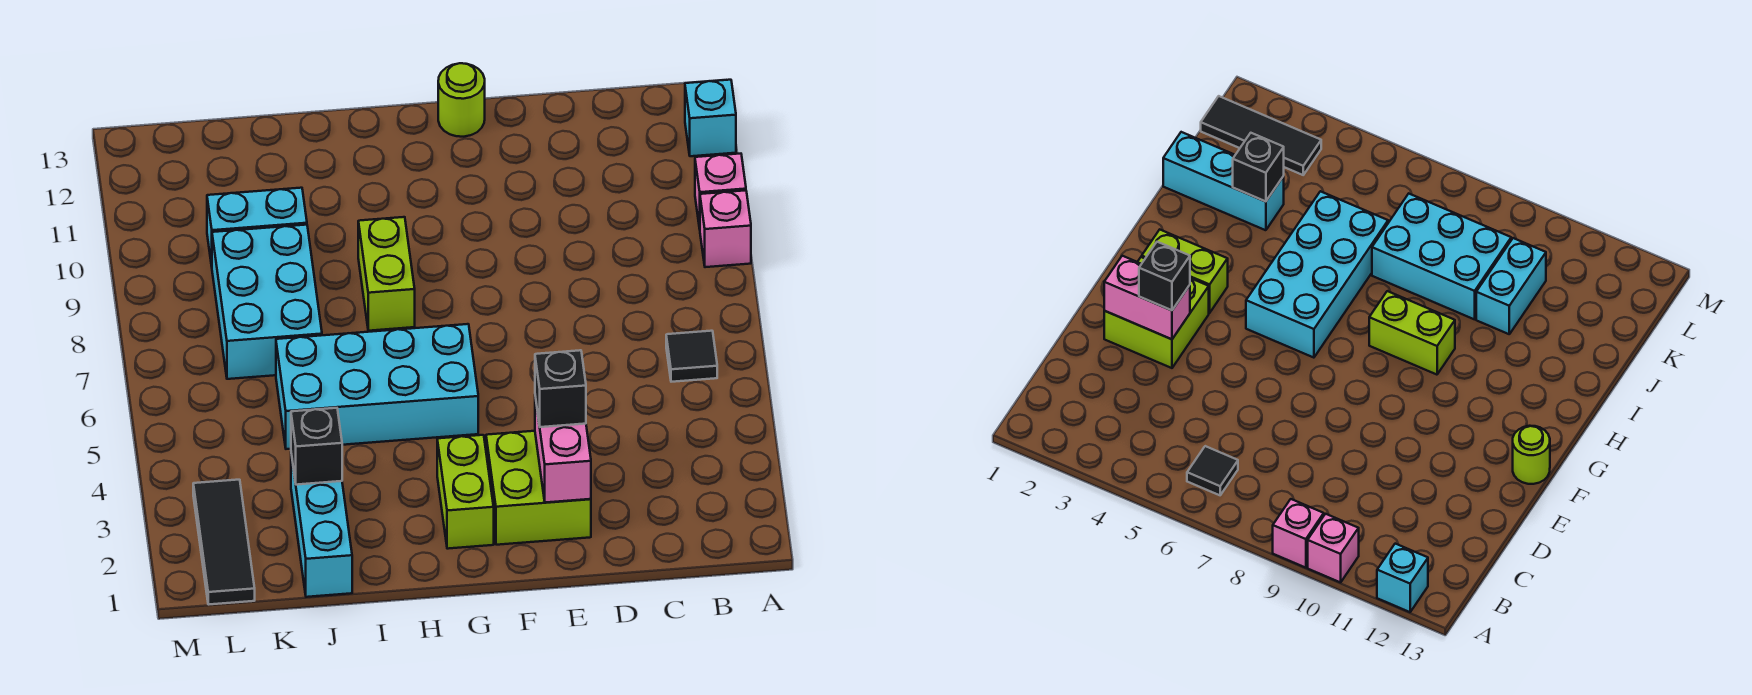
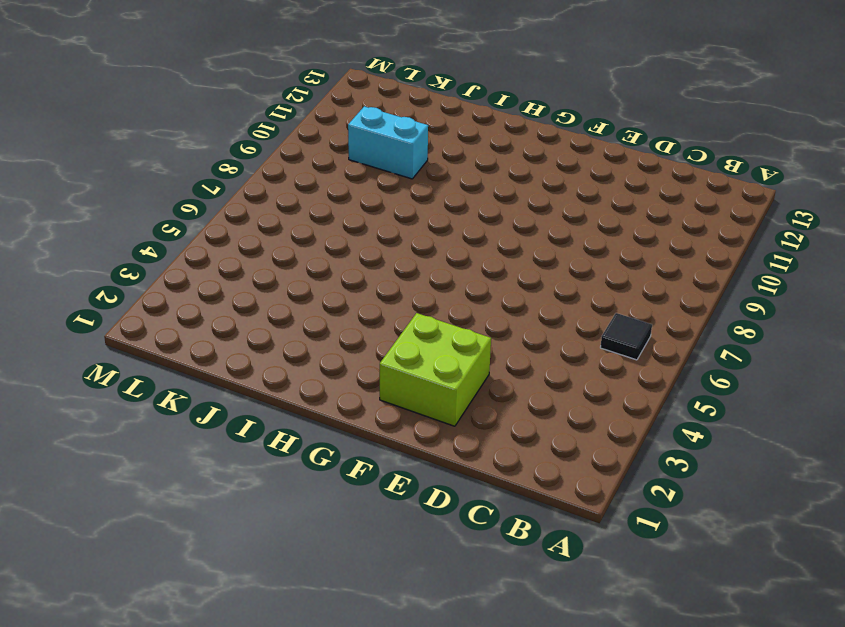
none -> pink brick A9 level 1
none -> pink brick A10 level 1
none -> cyan brick A12 level 1

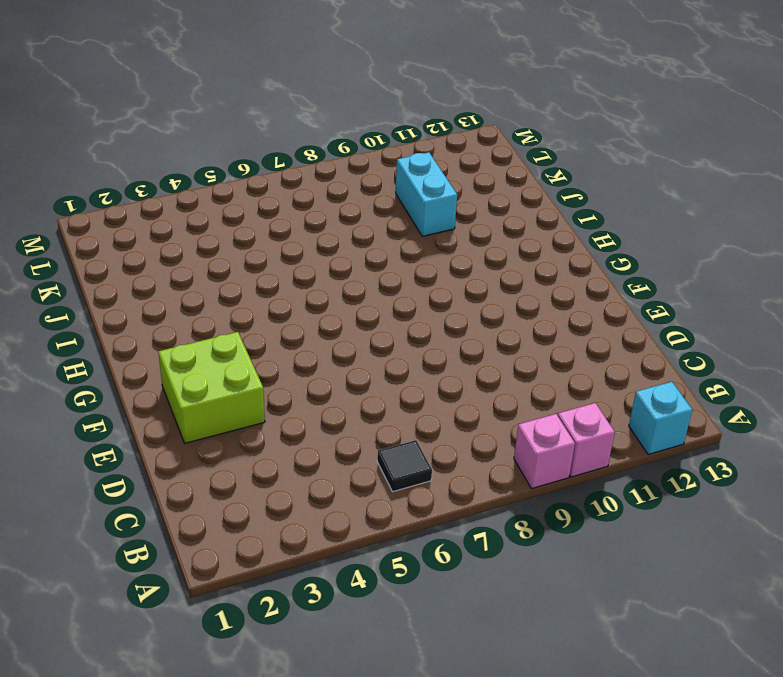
none -> lime round brick F13 level 1
none -> lime brick G2:G3 level 1
none -> cyan brick G5:J6 level 1

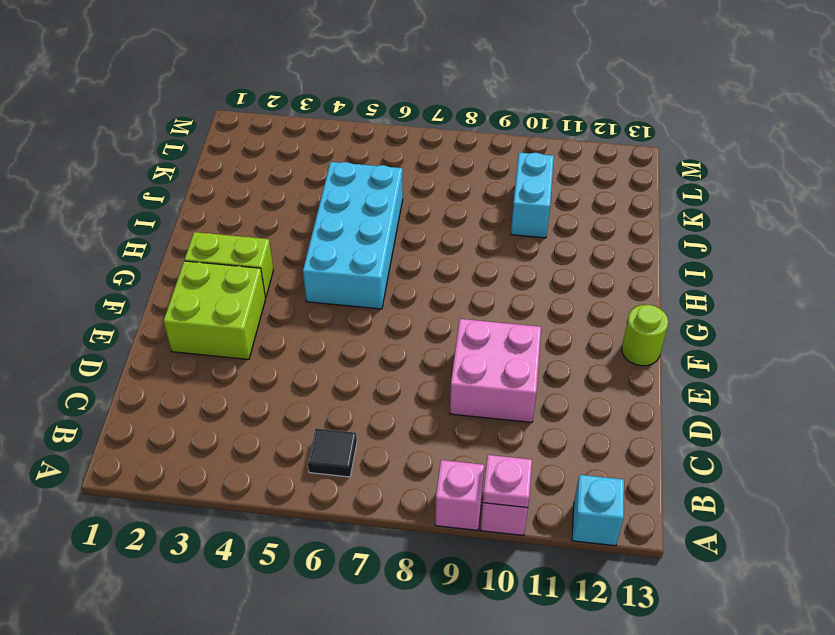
pink plate A10 level 2 -> none
pink brick D9:E10 level 1 -> none
none -> lime brick H8:H9 level 1
none -> cyan brick J1:J3 level 1
none -> cyan brick J7:K9 level 1

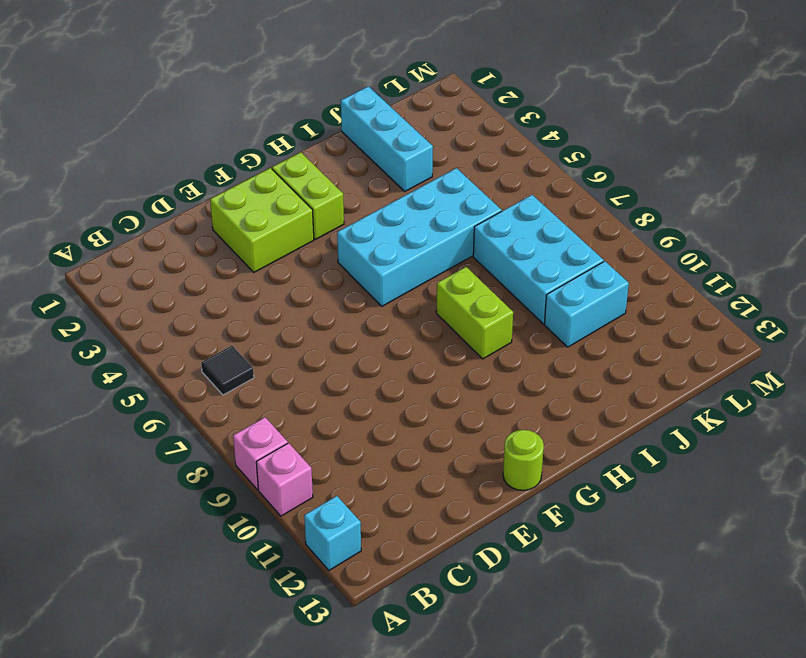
none -> black tile L1:L3 level 1
none -> pink brick E2:E3 level 2
none -> black brick J3 level 2

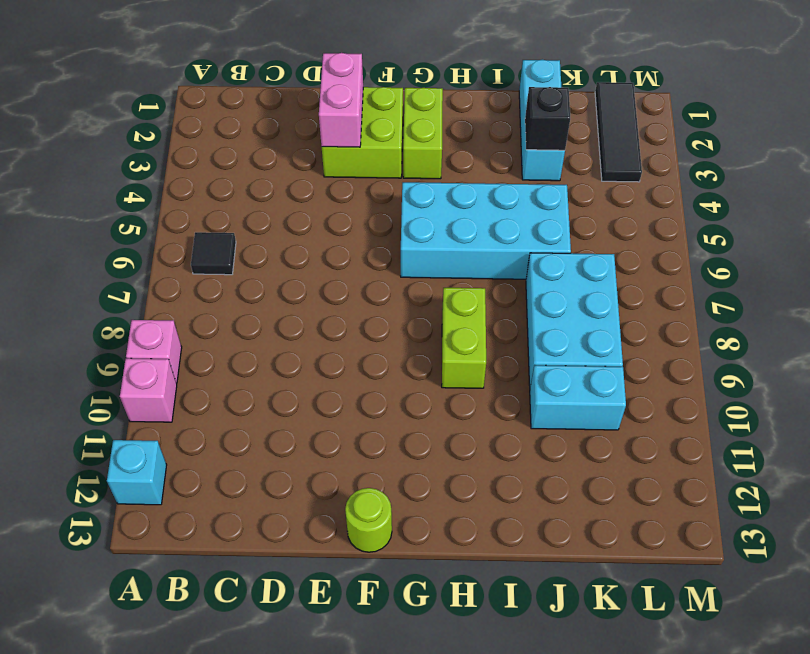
none -> black brick E3 level 3

